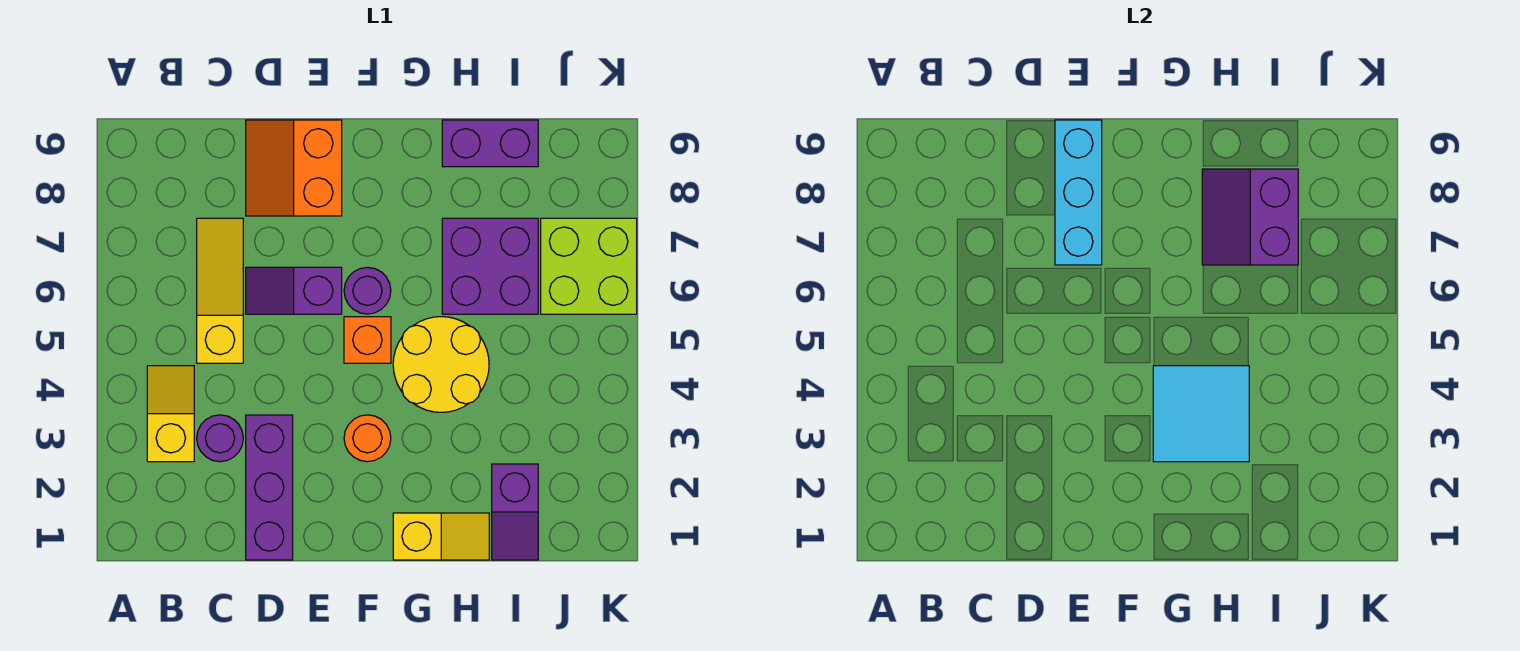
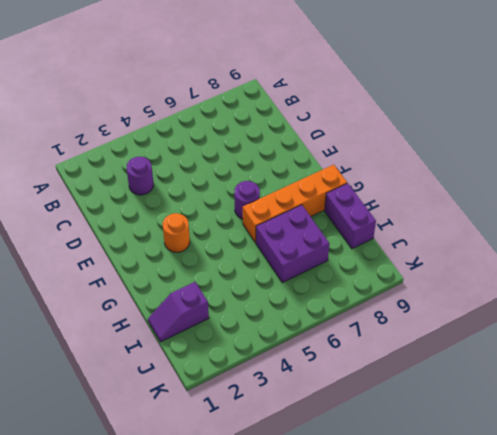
orange brick G6:G9 level 1 -> none
none -> yellow slope B3:B4 level 1 top 3
none -> yellow slope C5:C7 level 1 top 5
none -> purple brick D1:D3 level 1

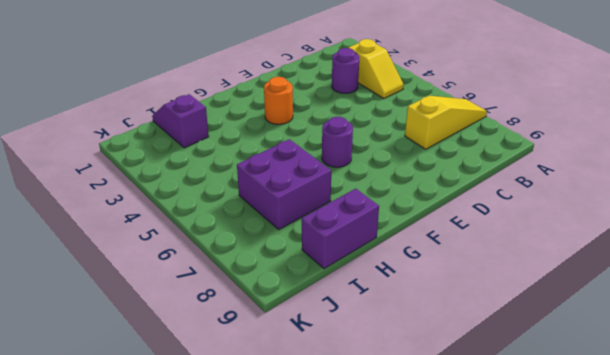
yellow slope A7:C7 level 1 top C -> yellow slope C5:C7 level 1 top 5
none -> purple brick D1:D3 level 1
none -> purple slope D6:E6 level 1 top E
none -> orange slope D8:E9 level 1 top E

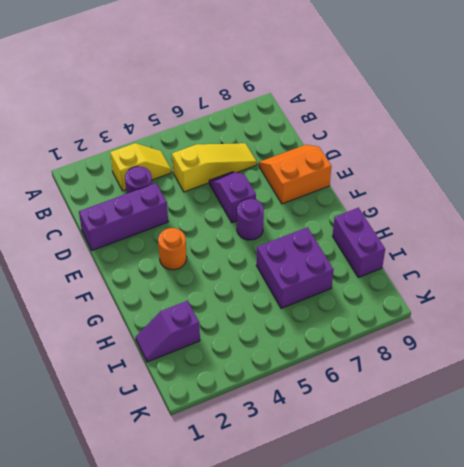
none -> orange brick F5 level 1
none -> yellow slope G1:H1 level 1 top G
none -> yellow round brick G4:H5 level 1

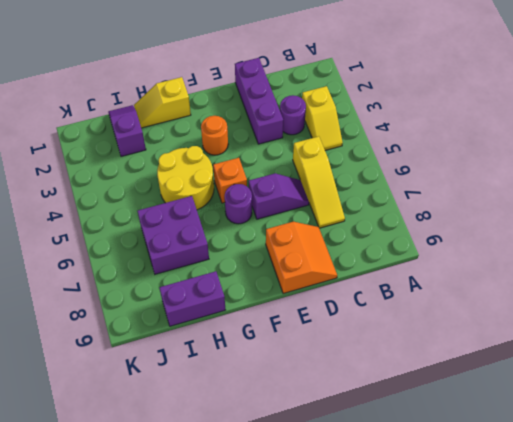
none -> lime brick J6:K7 level 1
none -> cyan brick E7:E9 level 2
none -> cyan tile G3:H4 level 2

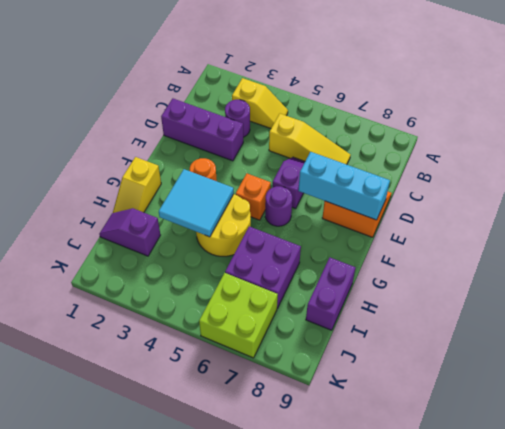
none -> purple slope H7:I8 level 2 top I

